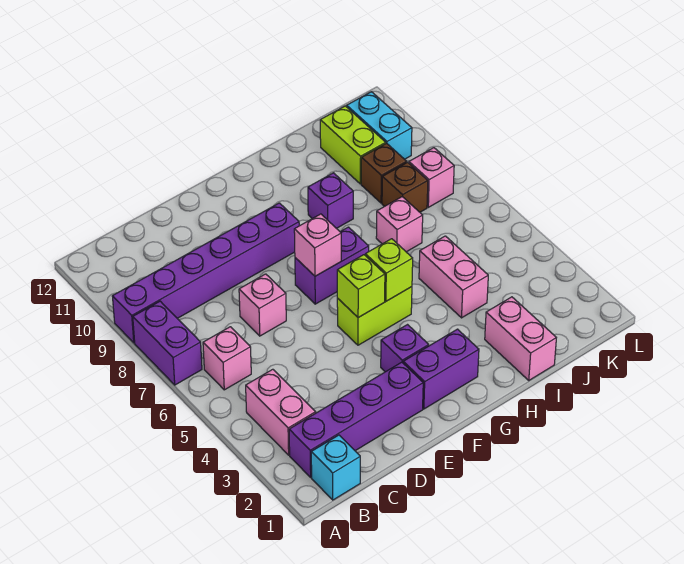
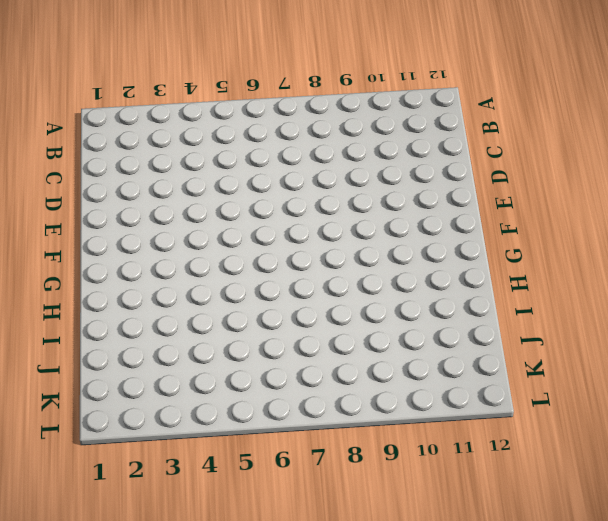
none -> purple brick A7:A8 level 1
none -> purple brick A9:F9 level 1
none -> cyan brick B1 level 1

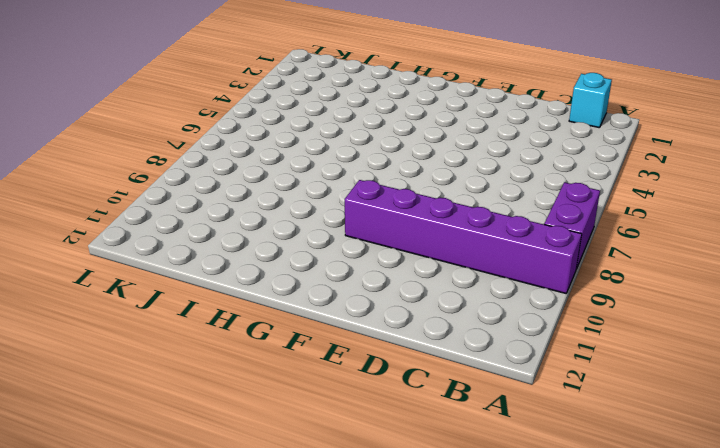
none -> purple brick B2:E2 level 1
none -> pink brick B3:B4 level 1
none -> pink brick B6 level 1

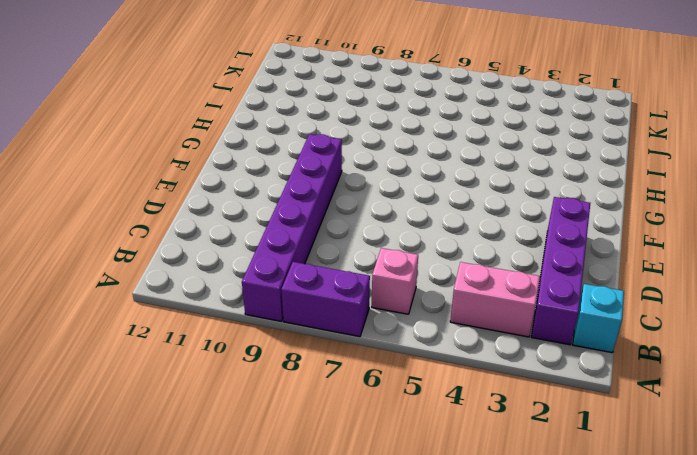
none -> pink brick D7 level 1
none -> purple brick F2:G2 level 1
none -> purple brick F3 level 1

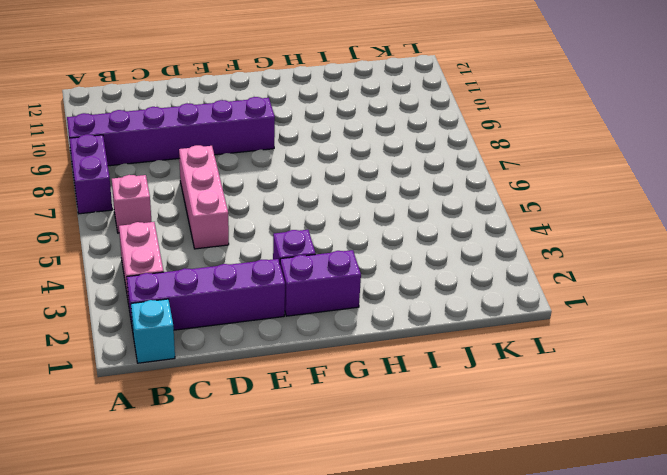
pink brick D5:D7 level 1 -> pink brick D7 level 1
none -> lime brick F5:G5 level 1
none -> purple brick F7:G7 level 1
none -> purple brick H9 level 1

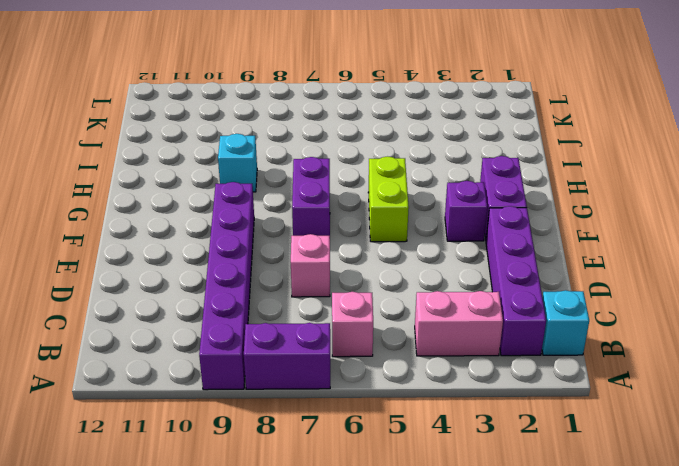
cyan brick H9 level 1 -> purple brick H9 level 1
none -> pink brick I1:I2 level 1
none -> pink brick I4:I5 level 1
none -> pink brick I7 level 1

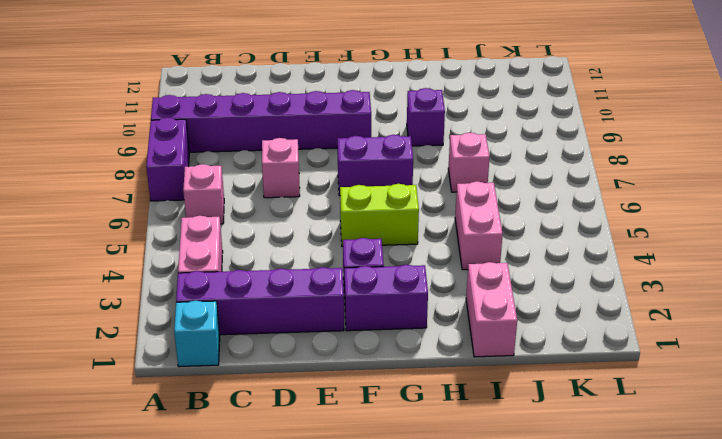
none -> brown brick J8 level 1
none -> brown brick J9 level 1
none -> lime brick J10:J11 level 1

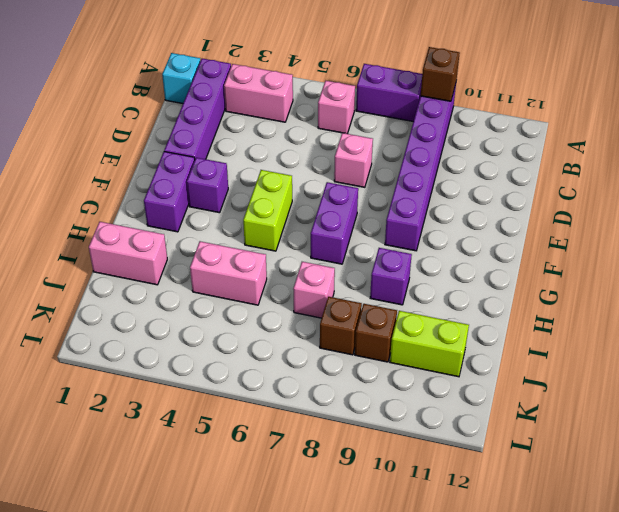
brown brick A9 level 2 -> none
none -> pink brick K8 level 1
none -> cyan brick K10:K11 level 1
none -> lime brick F5 level 2

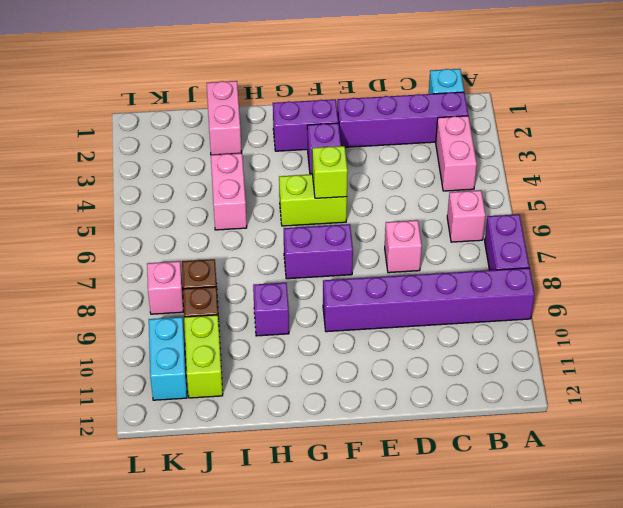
none -> pink brick I7 level 1
none -> pink brick F7 level 2
none -> lime brick G5 level 2

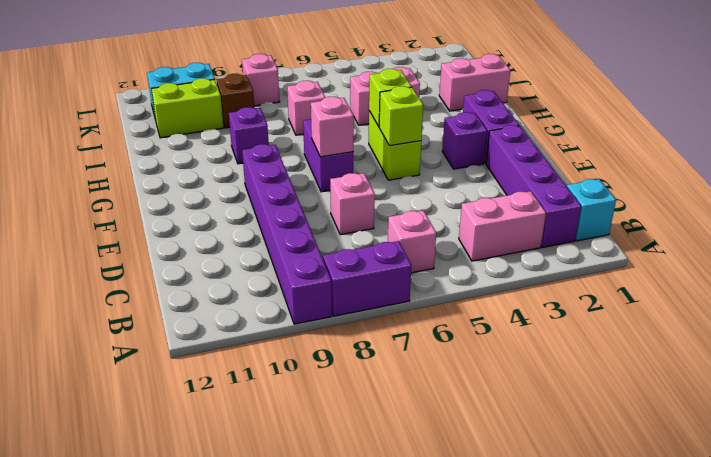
none -> brown brick J8 level 1

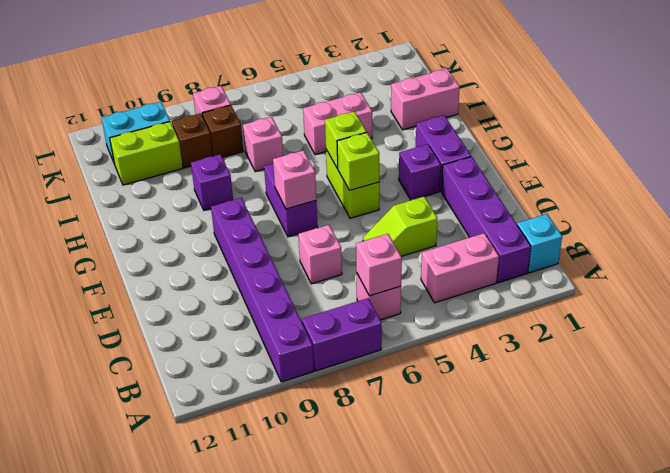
pink brick B6 level 2 -> none
lime slope D4:D5 level 1 top 4 -> none

